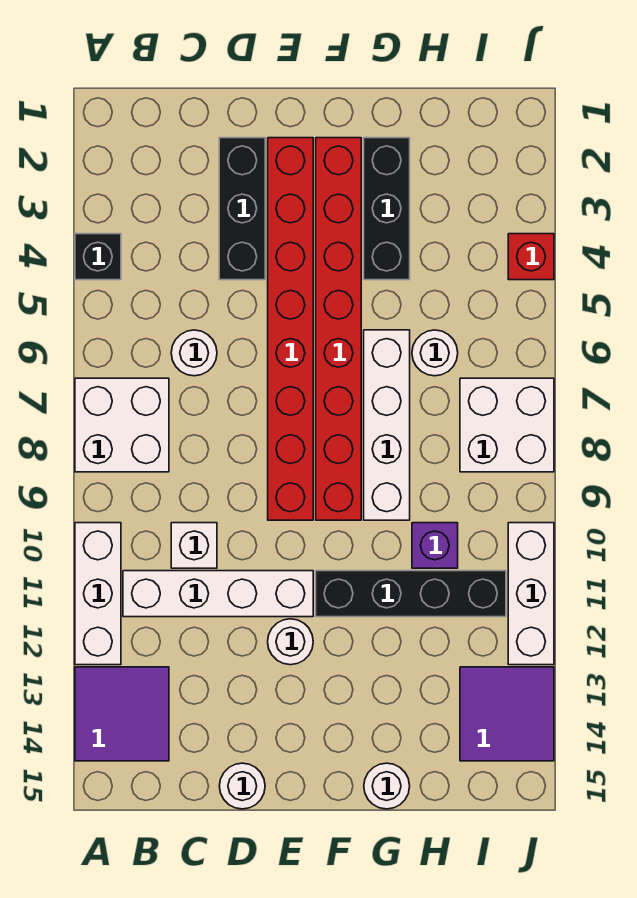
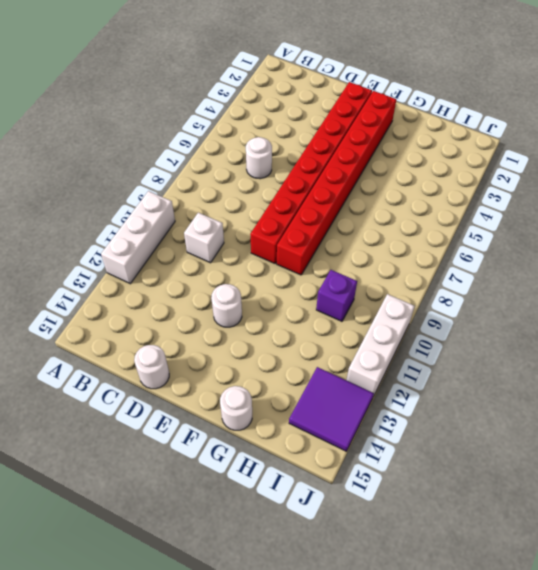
none -> black brick A4 level 1
none -> white brick A7:B8 level 1
none -> purple tile A13:B14 level 1

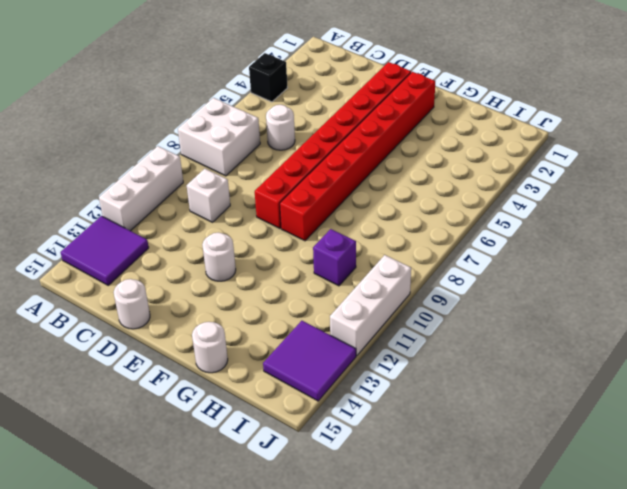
none -> white brick B11:E11 level 1
none -> black brick D2:D4 level 1
none -> black brick F11:I11 level 1

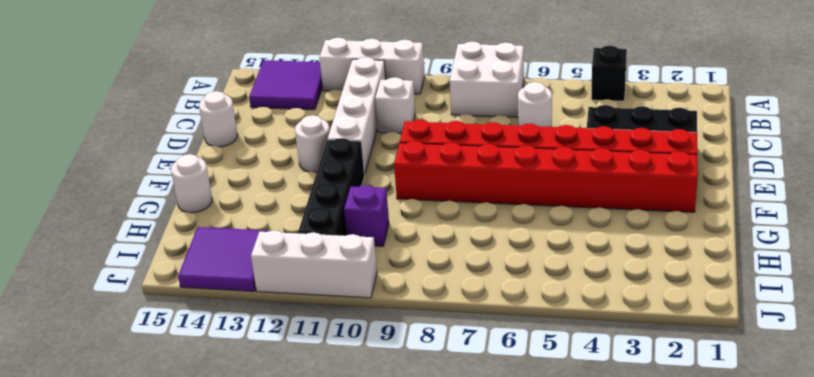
none -> black brick G2:G4 level 1
none -> white brick G6:G9 level 1
none -> white round brick H6 level 1

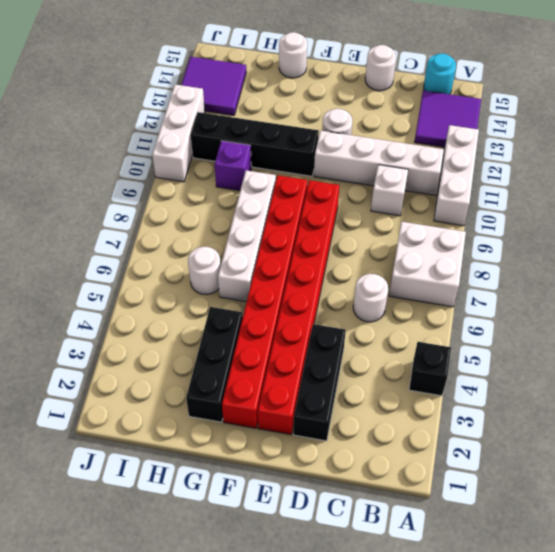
cyan round brick B15 level 1 -> none
none -> white brick I7:J8 level 1
none -> red brick J4 level 1

